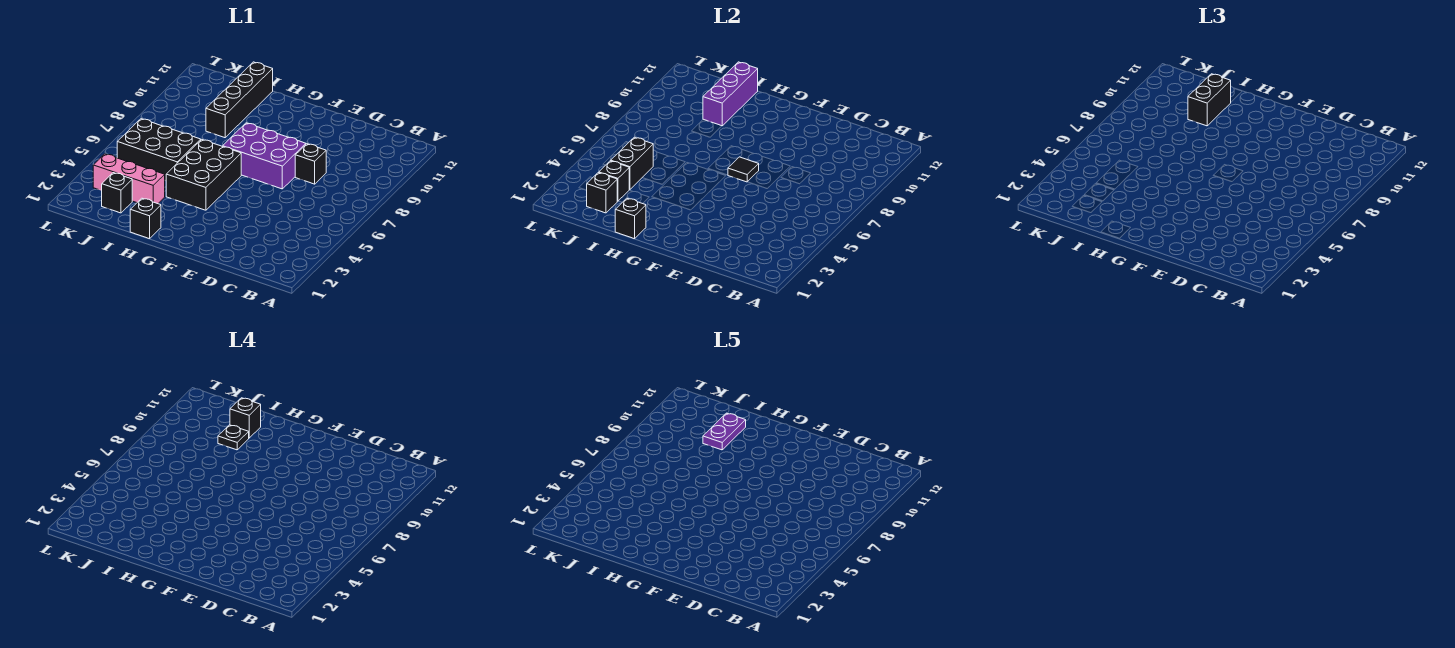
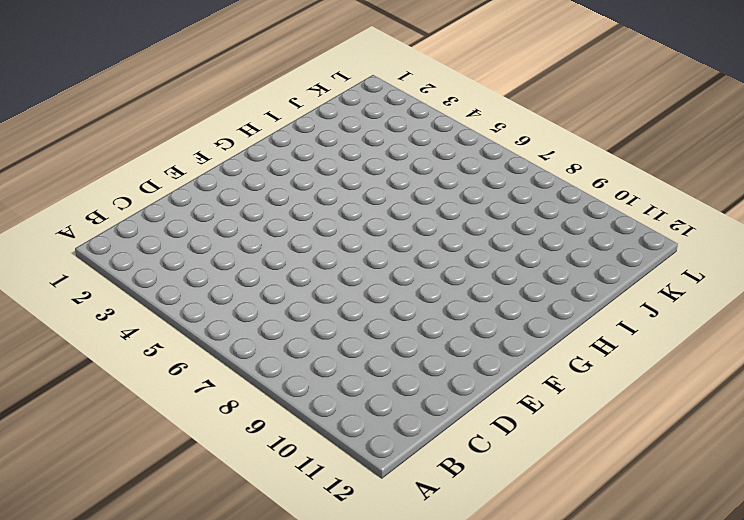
none -> black brick D8 level 1
none -> purple brick E7:G8 level 1
none -> black brick G4:H6 level 1

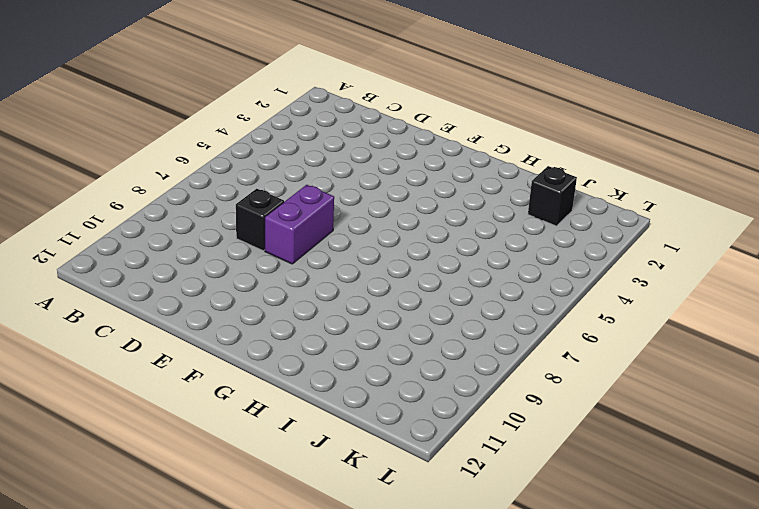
purple brick E7:E8 level 1 -> purple brick E7:G8 level 1
none -> black brick G4:H6 level 1
none -> black brick H1 level 1
none -> pink brick I3:K3 level 1

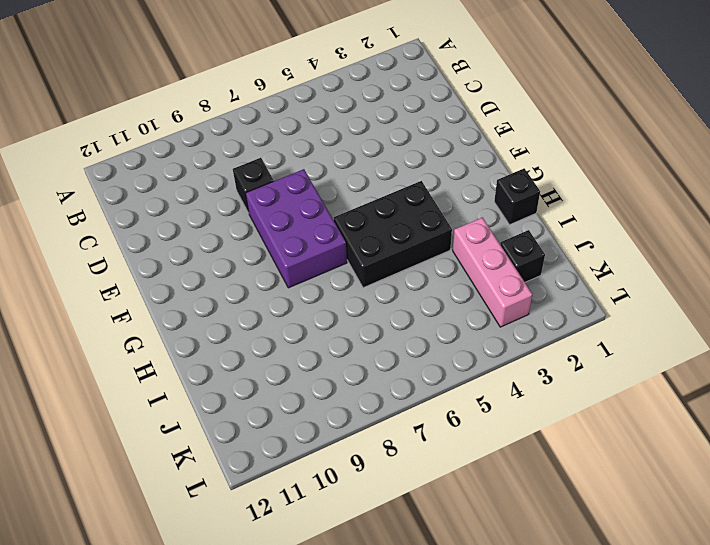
none -> black brick I5:K6 level 1
none -> black brick I9:I12 level 1
none -> black tile F7 level 2

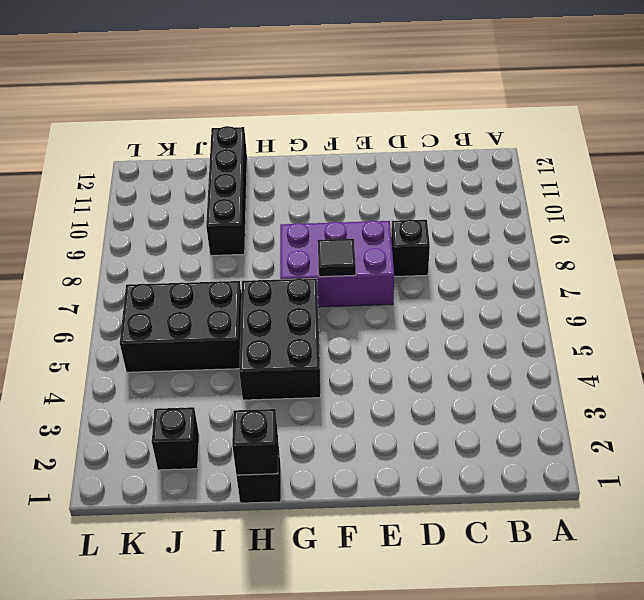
none -> pink brick I3:K3 level 1
none -> purple brick I10:I12 level 2
none -> black brick J2 level 2

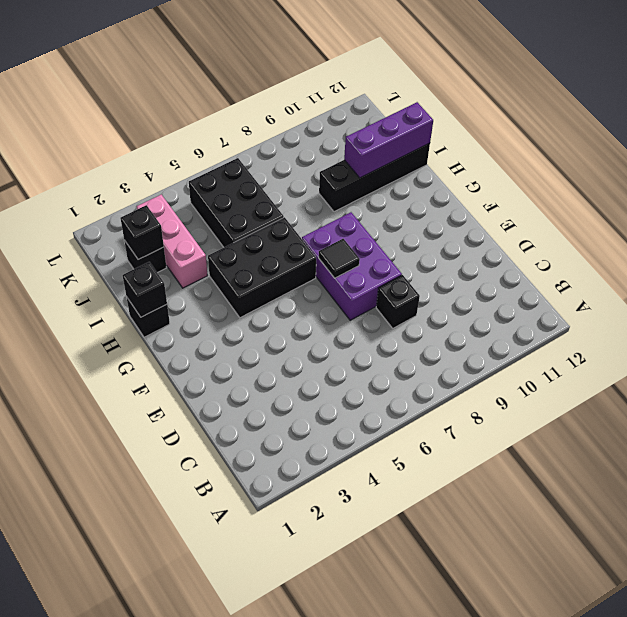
none -> black brick J3 level 2
none -> black brick J4:J5 level 2
none -> black brick I10:I11 level 3

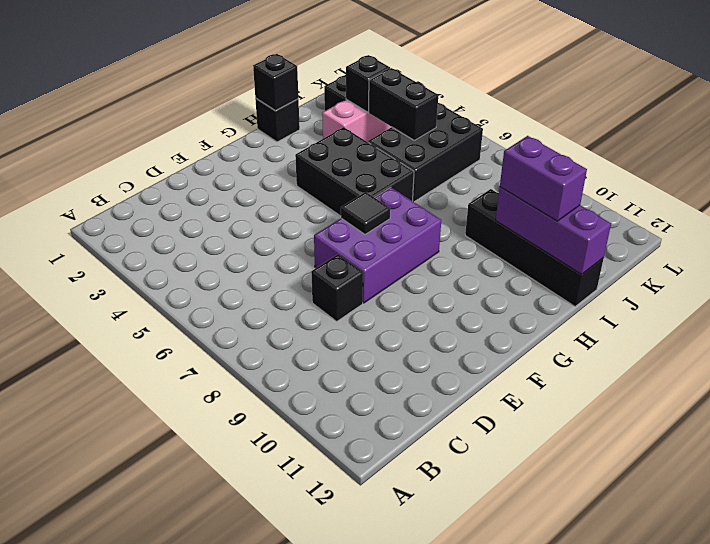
purple brick I10:I11 level 3 -> black brick I10:I11 level 3
none -> black brick J2 level 2
none -> black plate I10 level 4
none -> black brick I11 level 4

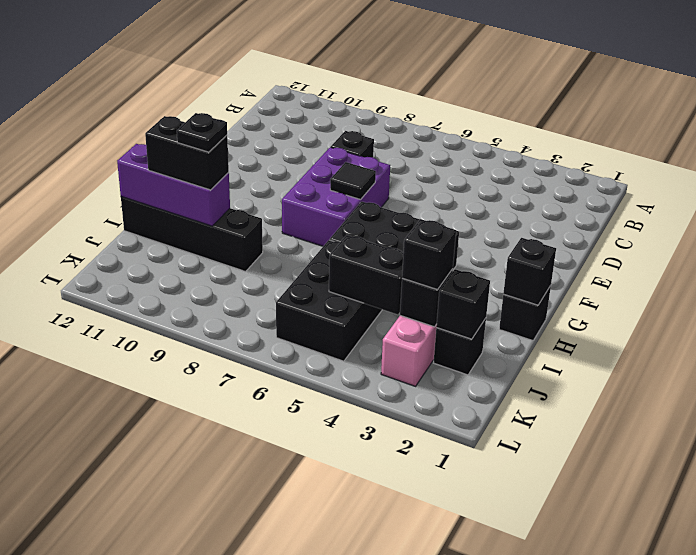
black brick J3 level 3 -> black brick I11 level 4
none -> purple plate I10:I11 level 5

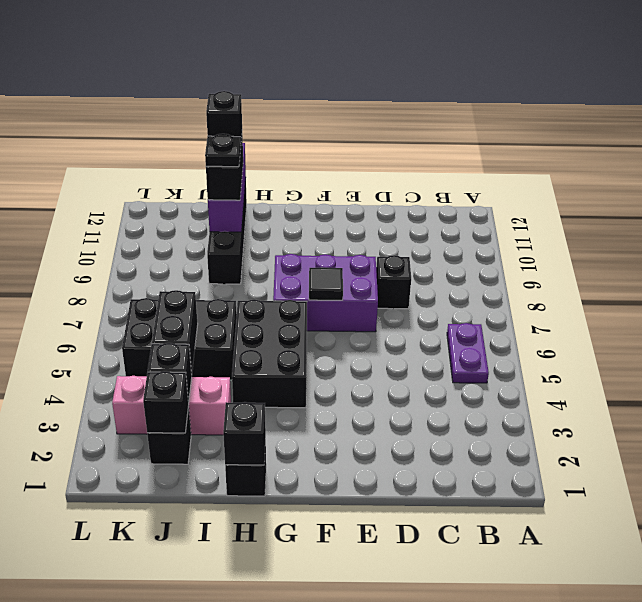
purple plate B5:B6 level 1 -> purple plate I10:I11 level 5

